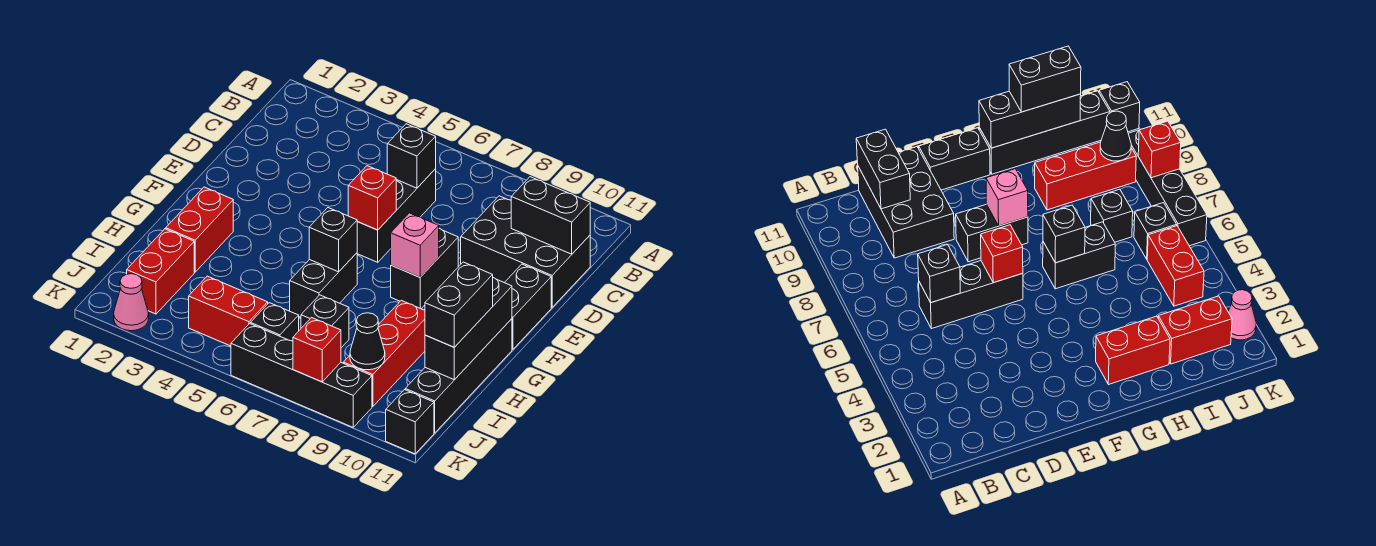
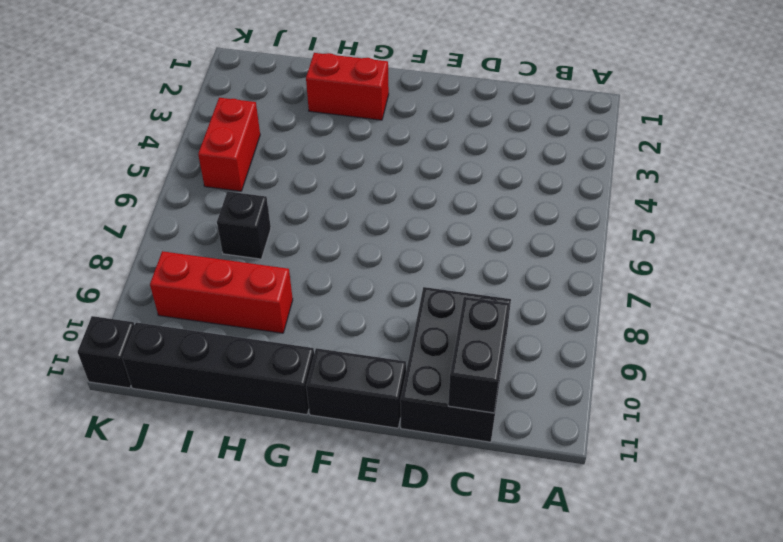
none -> black brick C6:E6 level 1
none -> black brick E8:F8 level 1
none -> black brick G6:H6 level 1

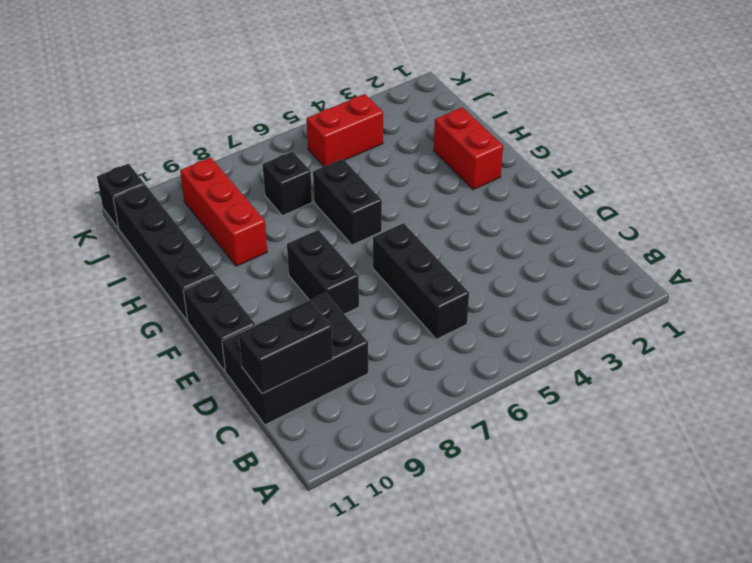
none -> red brick I2:J2 level 1
none -> black brick J6 level 1
none -> pink cone K2 level 1

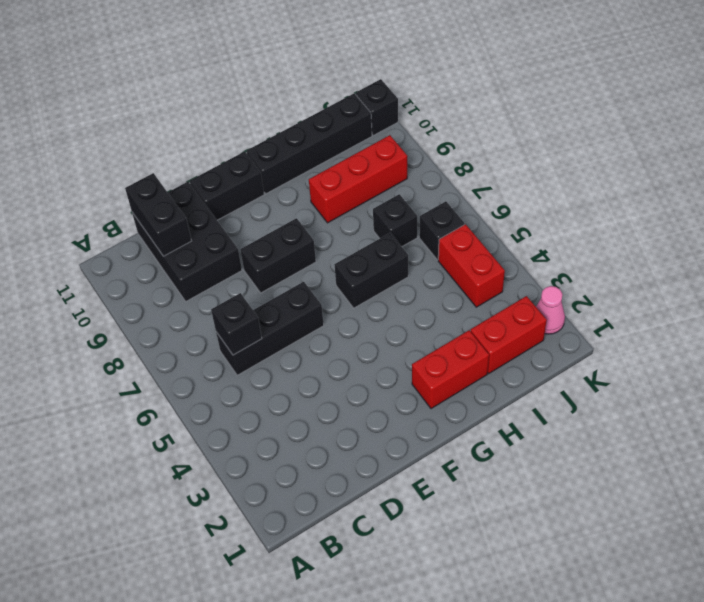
none -> black brick K6:K9 level 1
none -> red brick E6 level 2
none -> pink brick F8 level 2

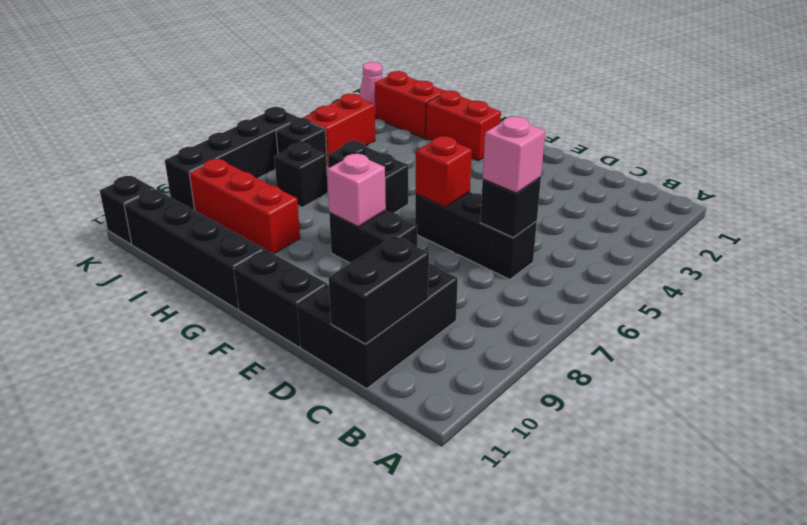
pink brick C6 level 3 -> none
none -> black brick G6 level 2
none -> black brick G11:I11 level 2
none -> black cone J9 level 2

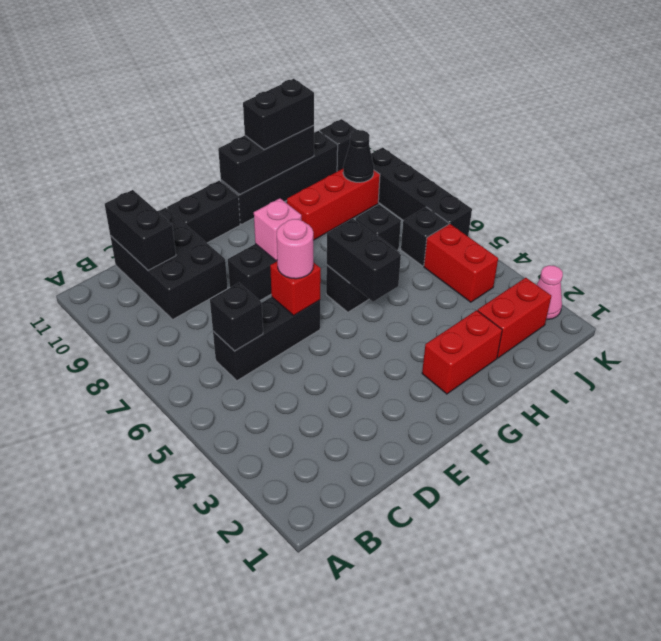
pink round brick E6 level 3 -> none
black brick G5:G6 level 2 -> black brick G6 level 2
none -> red brick K8 level 2

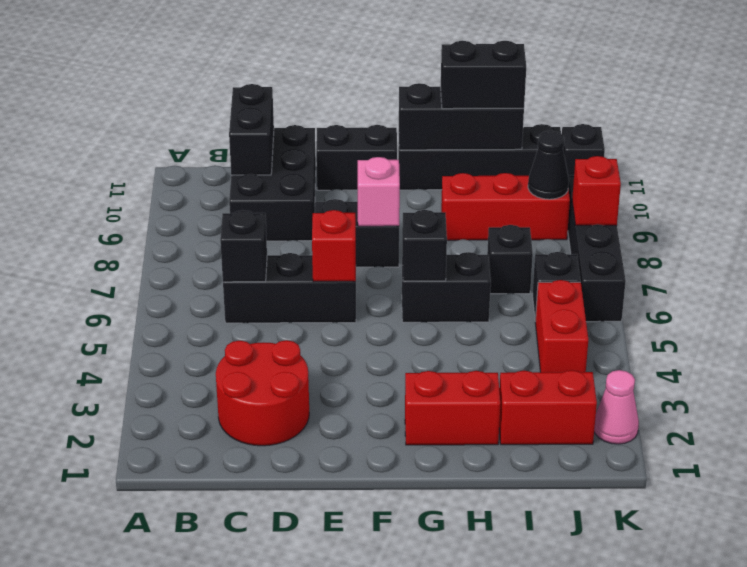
red round brick C2:D3 level 1 -> none

